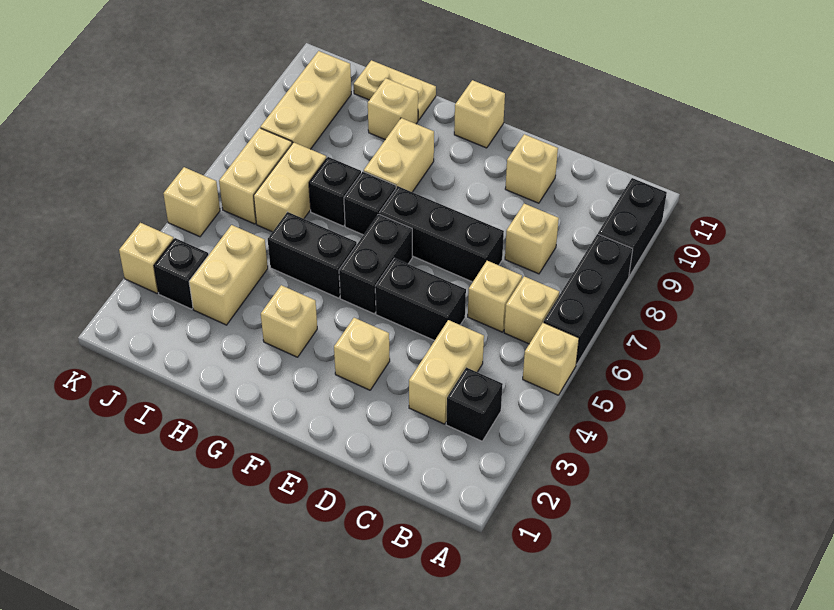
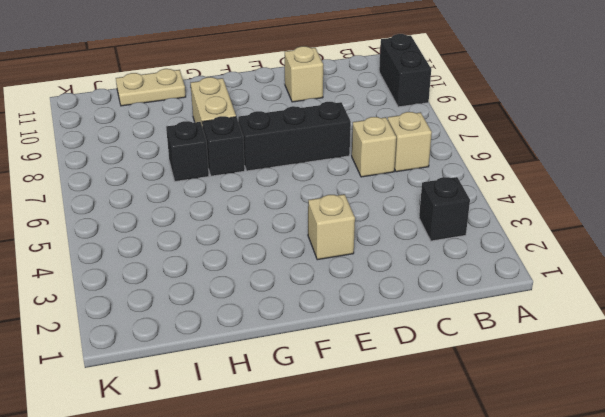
none -> tan brick A5 level 1
none -> black brick A6:A8 level 1
none -> tan brick C3:C4 level 1

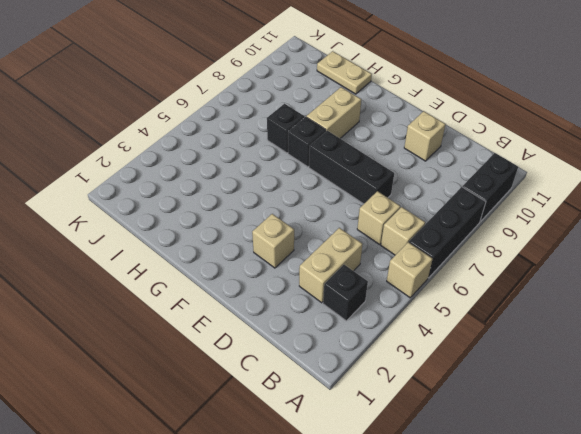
none -> tan brick C8 level 1
none -> black brick D5:E5 level 1
none -> black brick F5:F6 level 1

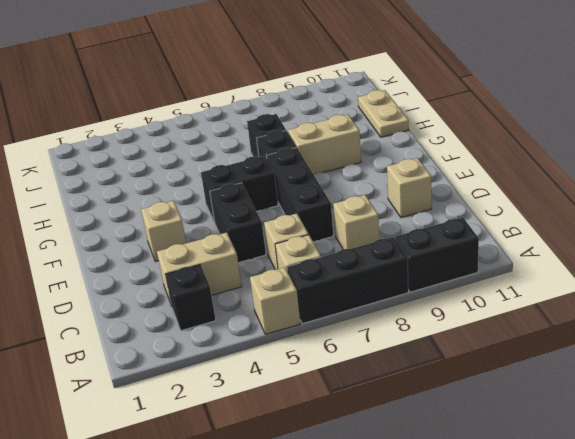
none -> tan brick F11 level 1
none -> tan brick G3 level 1
none -> black brick G5:H5 level 1

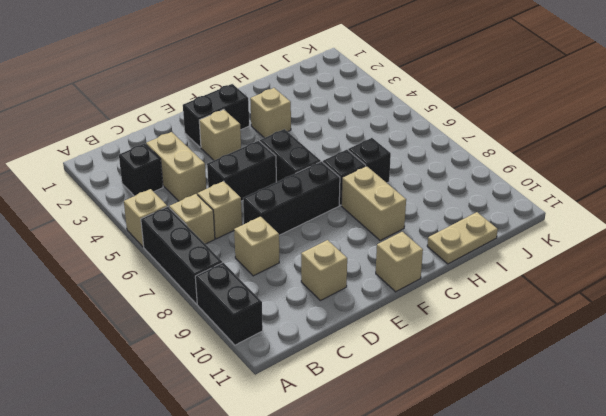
black brick E2:F2 level 1 -> black brick G5:H5 level 1
none -> tan brick H10 level 1
none -> tan brick I3:I4 level 1
none -> tan brick I6:I7 level 1

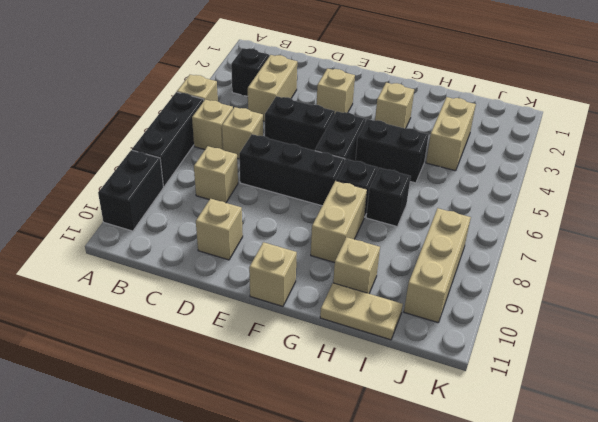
none -> tan brick I6:I7 level 1
none -> black brick J3 level 1
none -> tan brick J6:J7 level 1

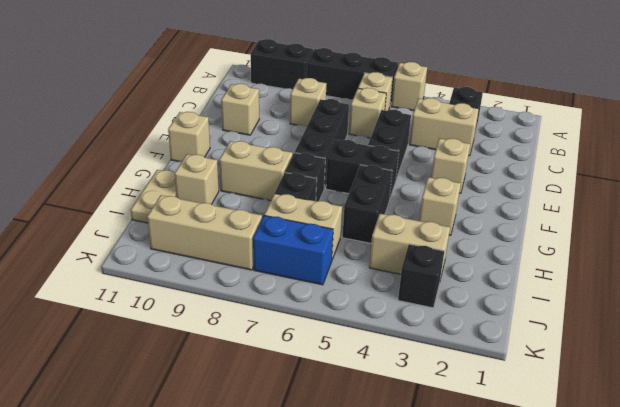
blue brick J6:J7 level 1 -> tan brick J6:J7 level 1
none -> tan brick K3 level 1
none -> tan brick K5 level 1

